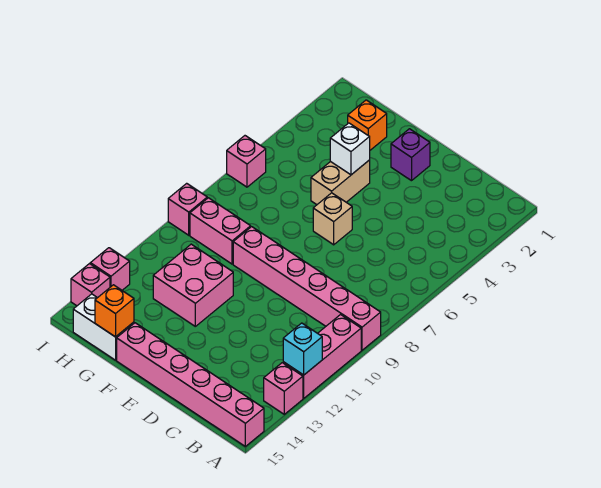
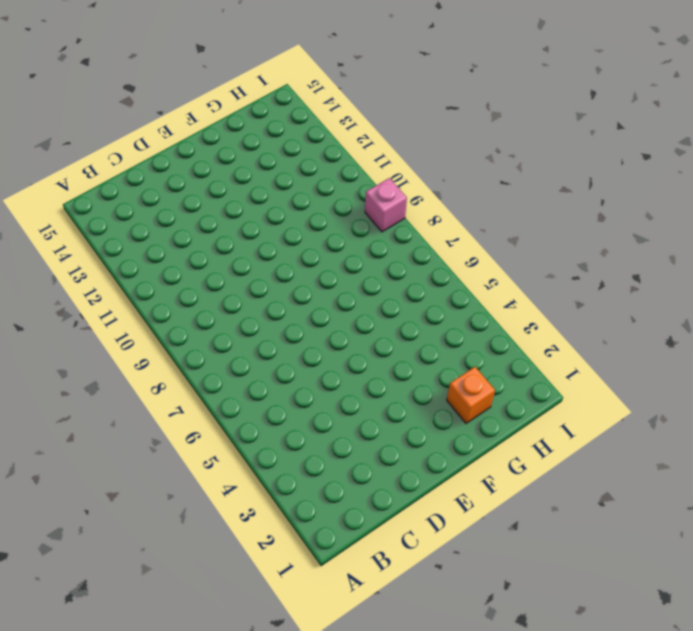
none -> pink brick A9:F9 level 1
none -> pink brick A10:A12 level 1
none -> pink brick A13 level 1

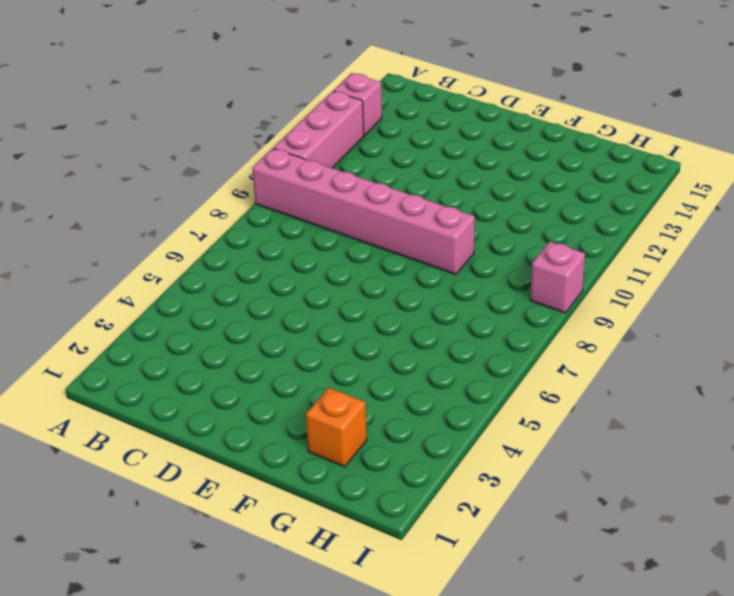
none -> pink brick A15:F15 level 1
none -> purple brick E2 level 1
none -> tan brick E6 level 1

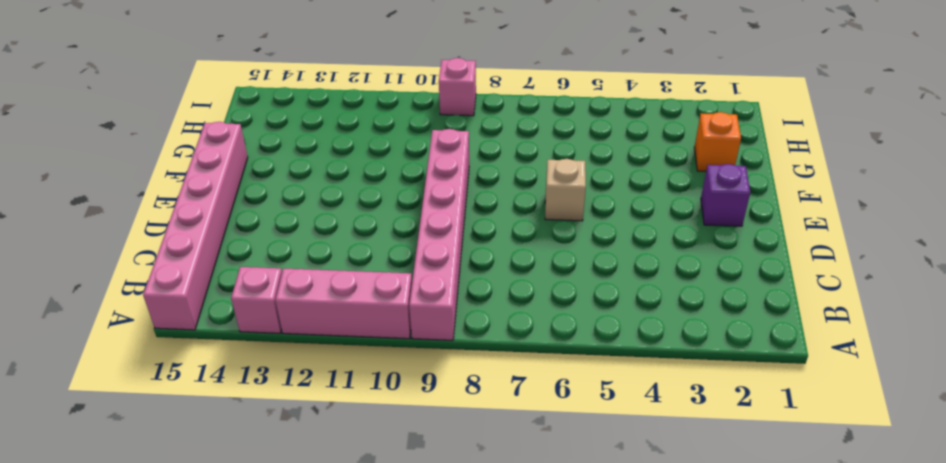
none -> tan brick F4:F5 level 1
none -> pink brick F11:G12 level 1
none -> pink brick G9:H9 level 1

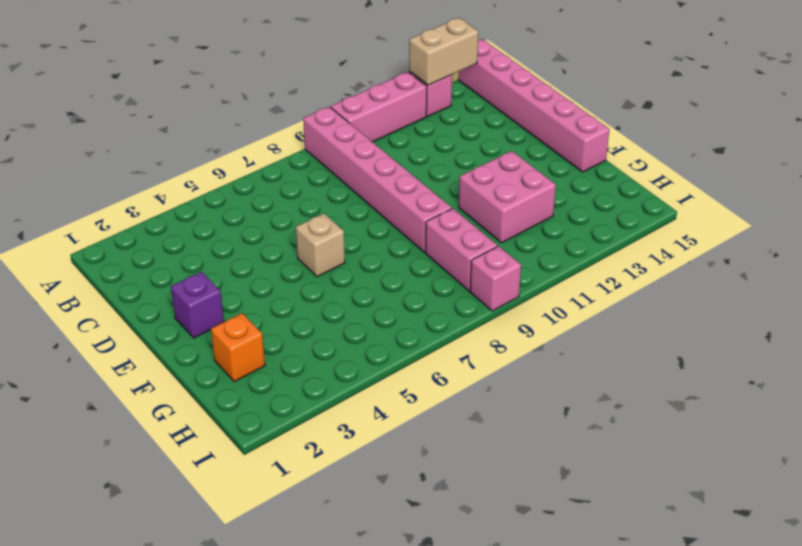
tan brick A13:A14 level 2 -> tan brick F4:F5 level 1
none -> white brick G15:H15 level 1
none -> pink brick I6 level 1
none -> pink brick I13 level 1

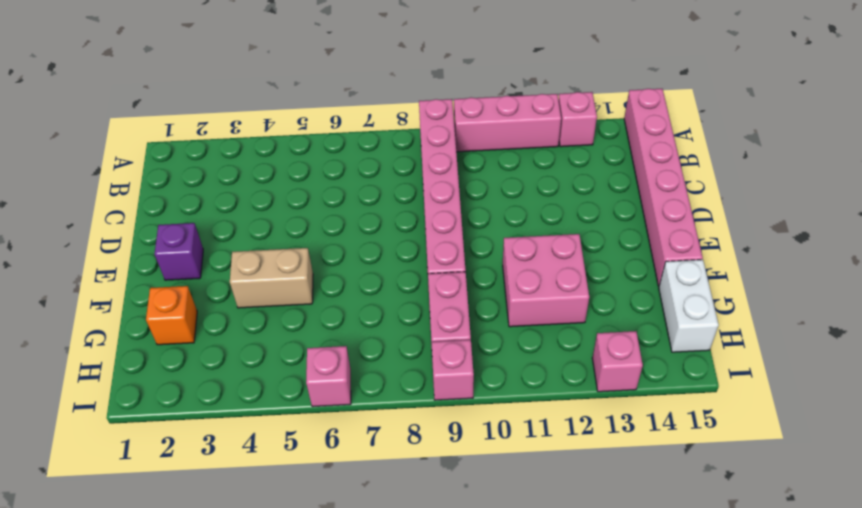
none -> tan brick E6 level 1
none -> pink brick I14 level 1
none -> cyan brick A12 level 2

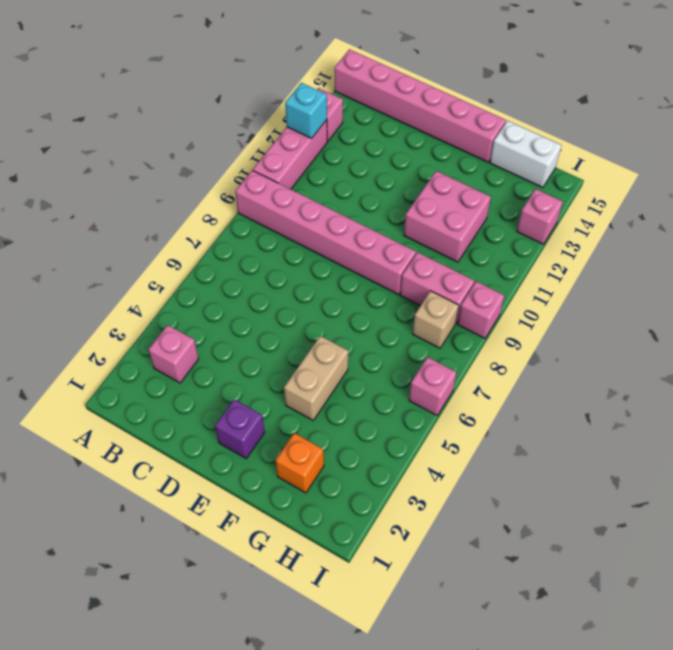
pink brick B3 level 1 -> pink brick I14 level 1
tan brick H8 level 1 -> tan brick E6 level 1
none -> white brick F4 level 2
none -> orange brick G15 level 2

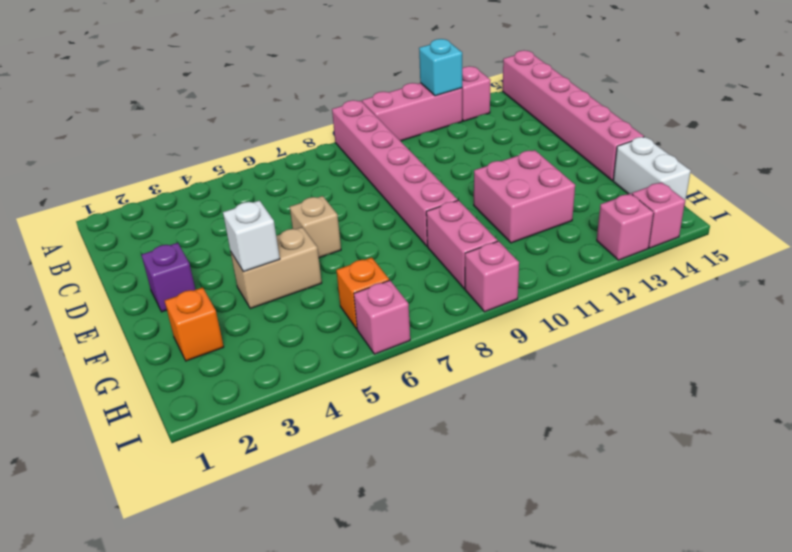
orange brick H6 level 1 -> orange brick G15 level 2

